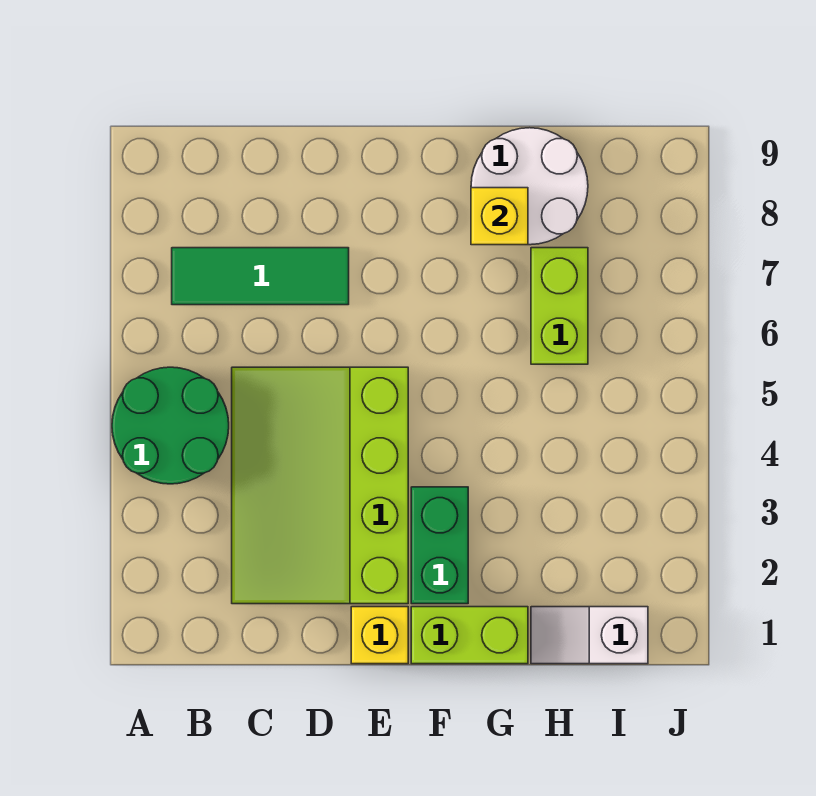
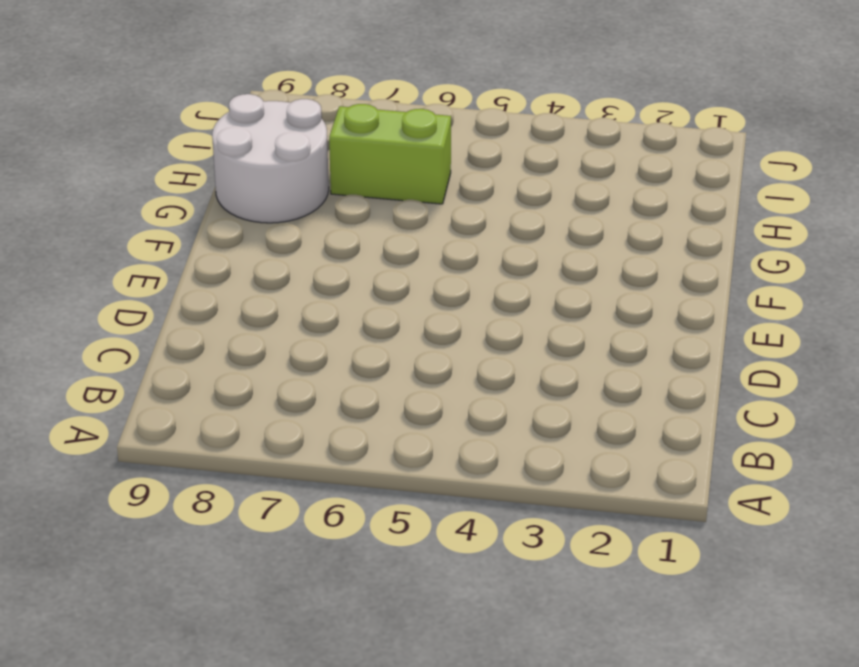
none -> green round brick A4:B5 level 1
none -> green tile B7:D7 level 1

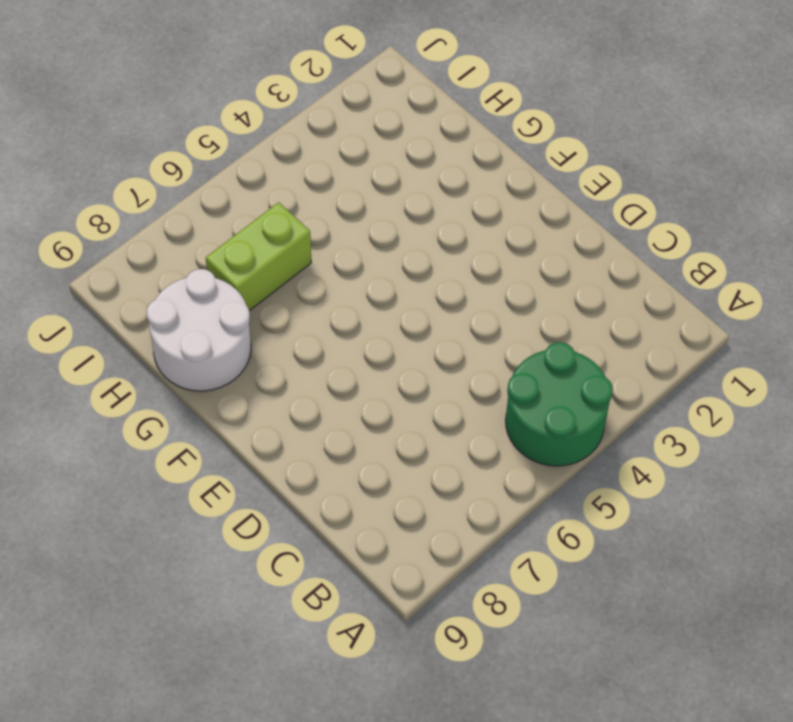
none -> green tile B7:D7 level 1
none -> lime slope C2:E5 level 1 top E

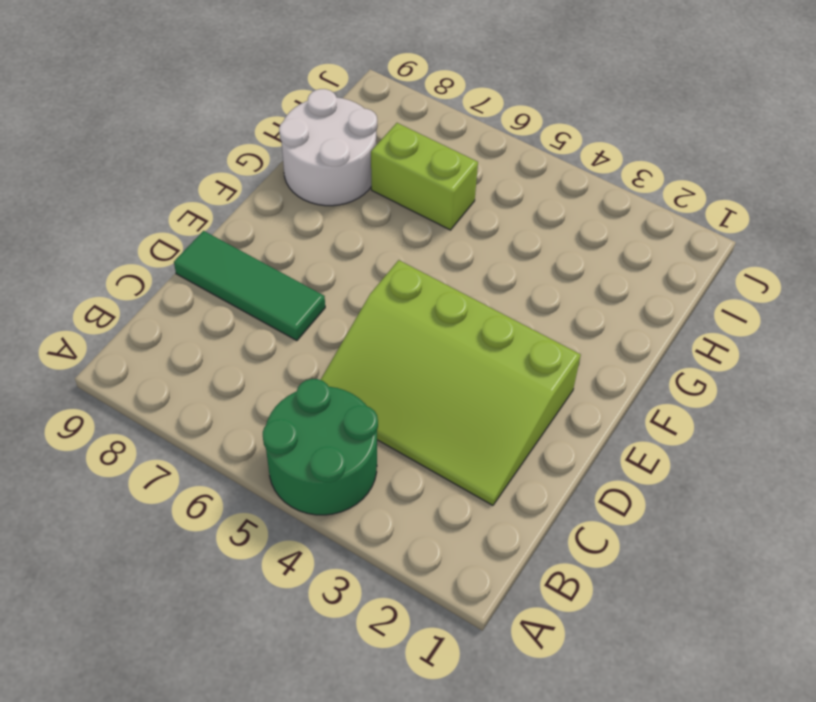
green tile D7:D9 level 1 -> green tile B7:D7 level 1
none -> yellow brick E1 level 1
none -> lime brick F1:G1 level 1

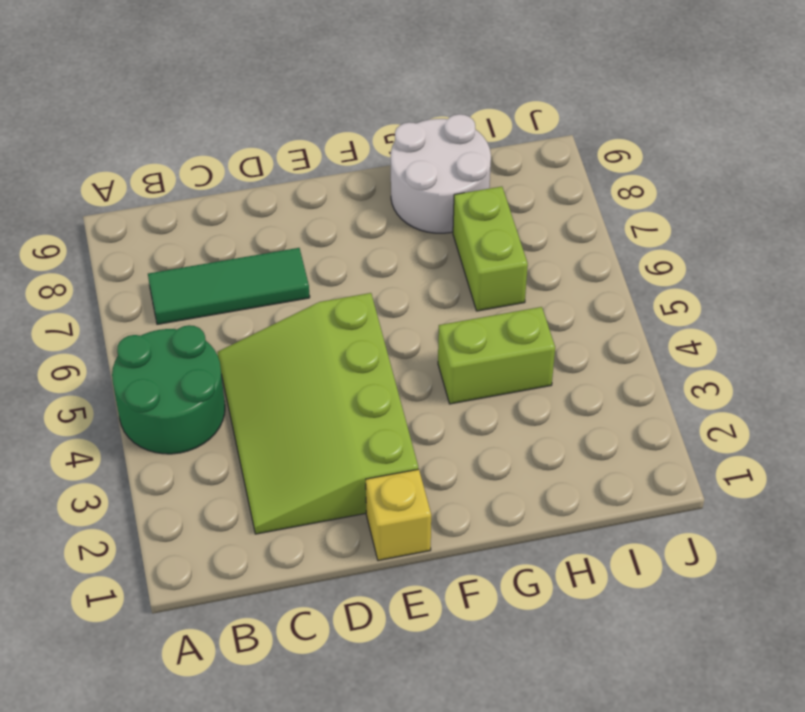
lime brick G4:H4 level 1 -> lime brick F1:G1 level 1
none -> green brick F2:F3 level 1
none -> white slope H1:I1 level 1 top I

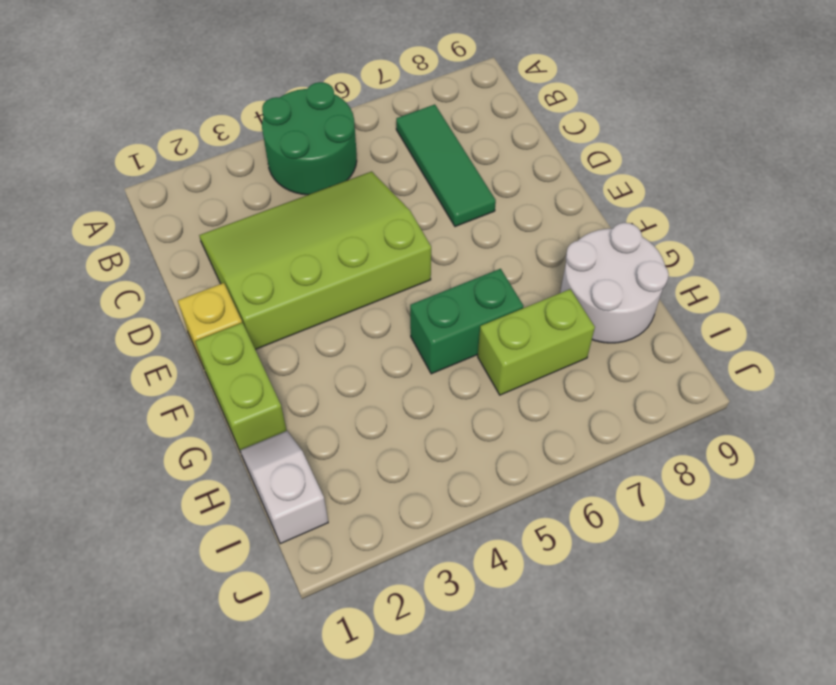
green brick G5:G6 level 1 -> green brick F2:F3 level 1
none -> yellow brick G8 level 2

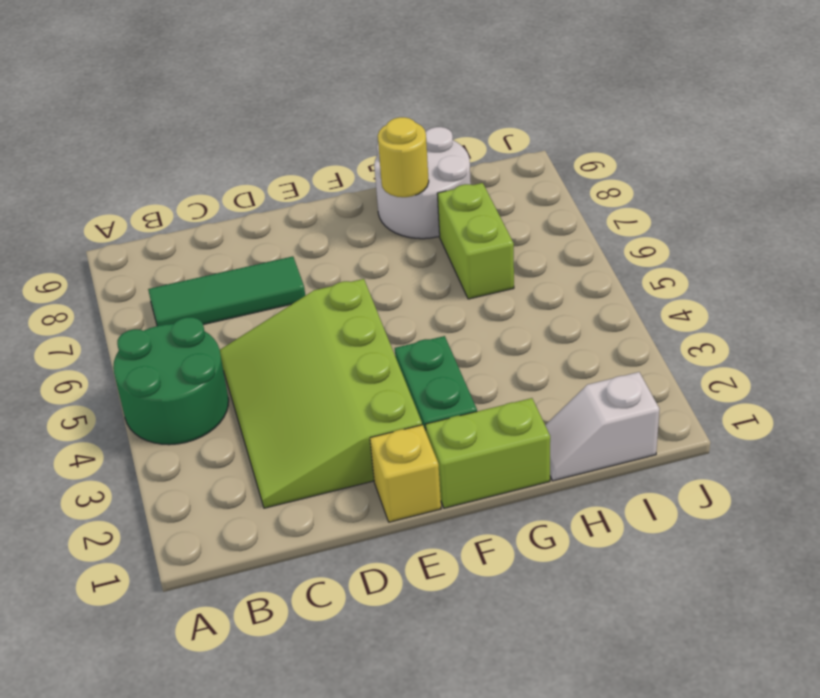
yellow round brick G8 level 2 -> yellow brick G8 level 2

